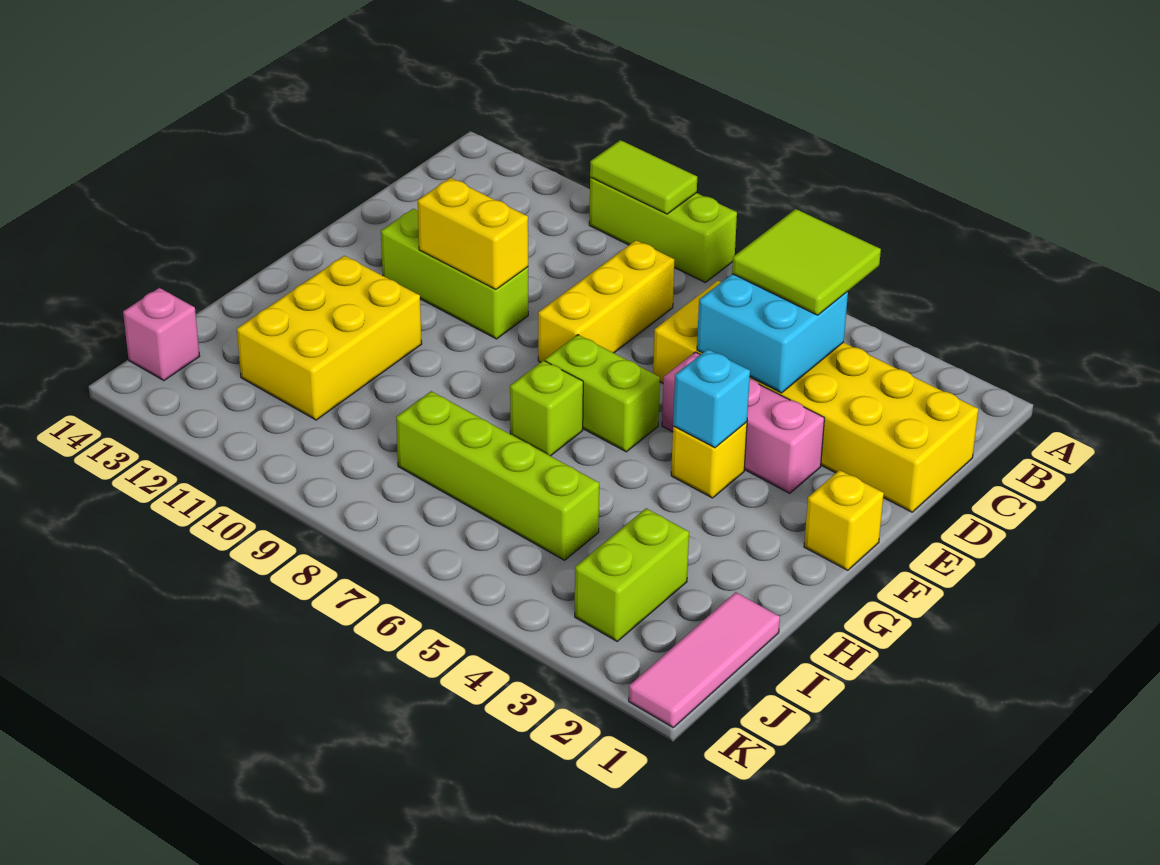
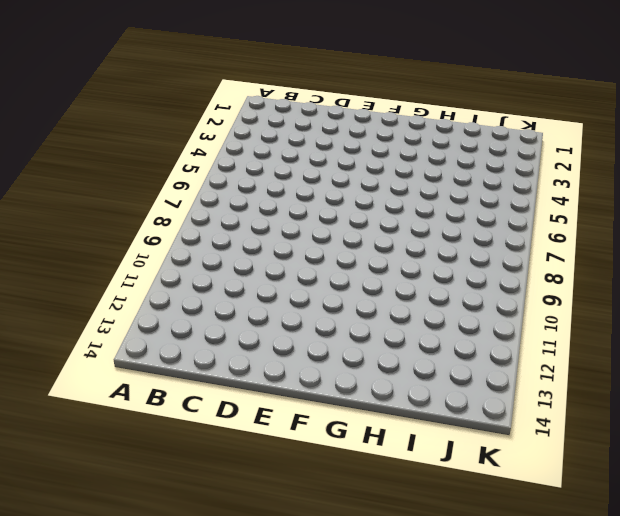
none -> lime brick A8:A10 level 1
none -> yellow brick C1:D6 level 1
none -> yellow brick C8:E8 level 1

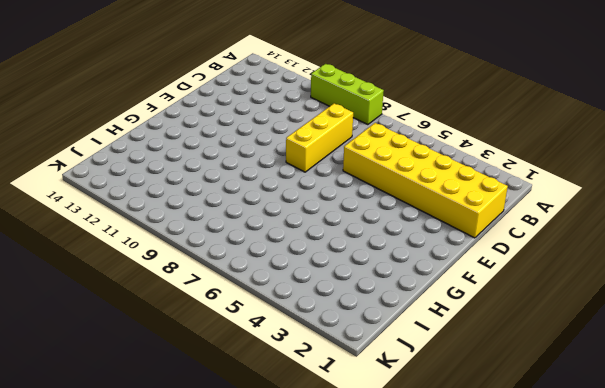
none -> pink brick E3:E5 level 1
none -> lime brick E10:E12 level 1
none -> yellow brick F1 level 1

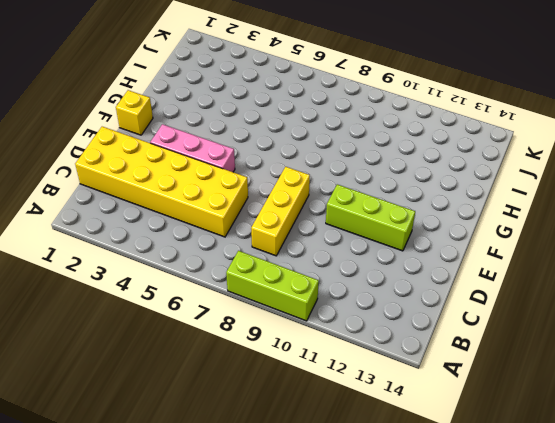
none -> yellow brick F4 level 1
none -> lime brick F6:F7 level 1
none -> lime brick G7 level 1

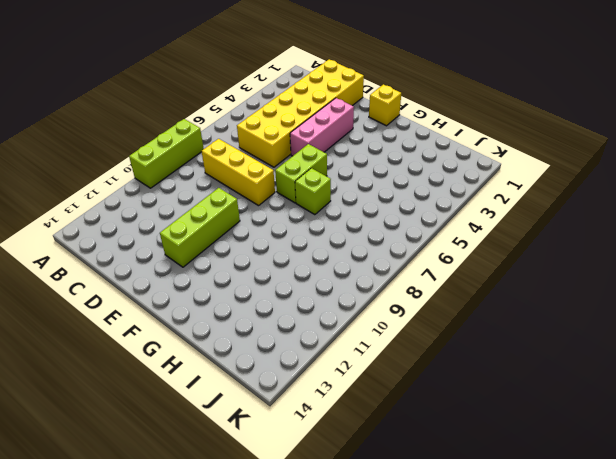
none -> yellow brick F4 level 1
none -> yellow brick G11:I12 level 1
none -> pink tile I1:K1 level 1

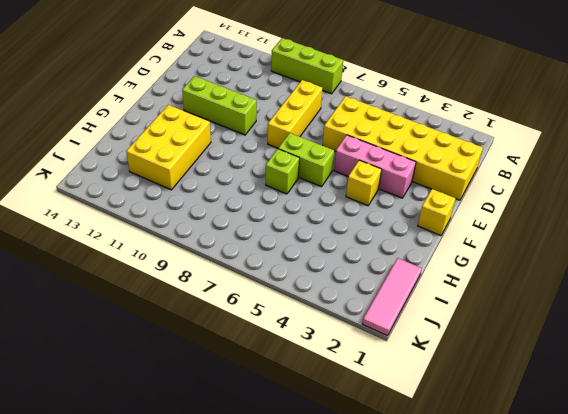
none -> lime brick I3:J3 level 1
none -> lime brick I5:I8 level 1
none -> pink brick J14 level 1

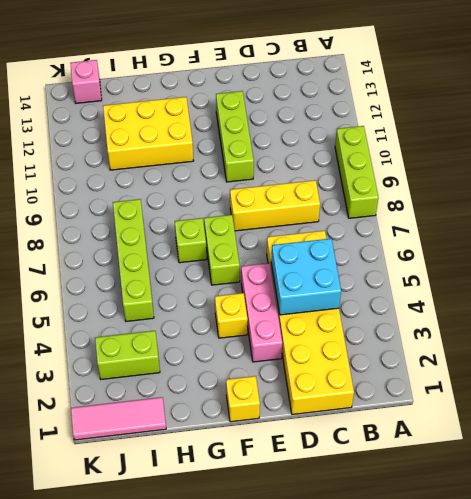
none -> lime tile A9:A10 level 2
none -> yellow brick E10:E11 level 2
none -> cyan brick F4 level 2

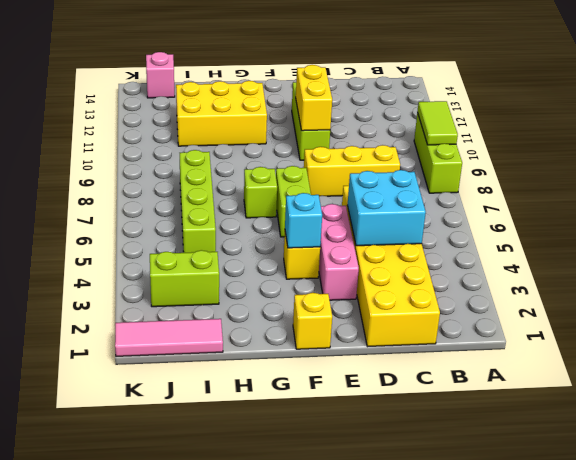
none -> lime tile B4:C5 level 3

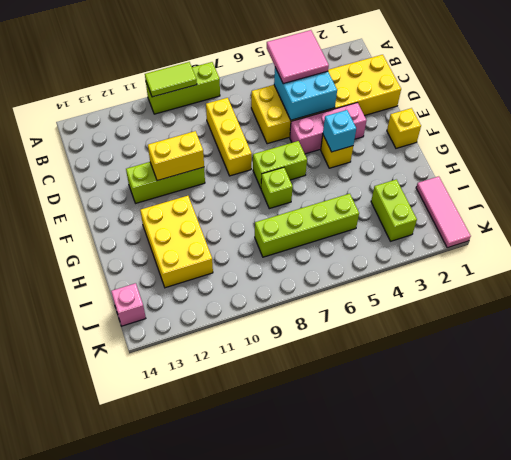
pink tile B4:C5 level 3 -> lime tile B4:C5 level 3

